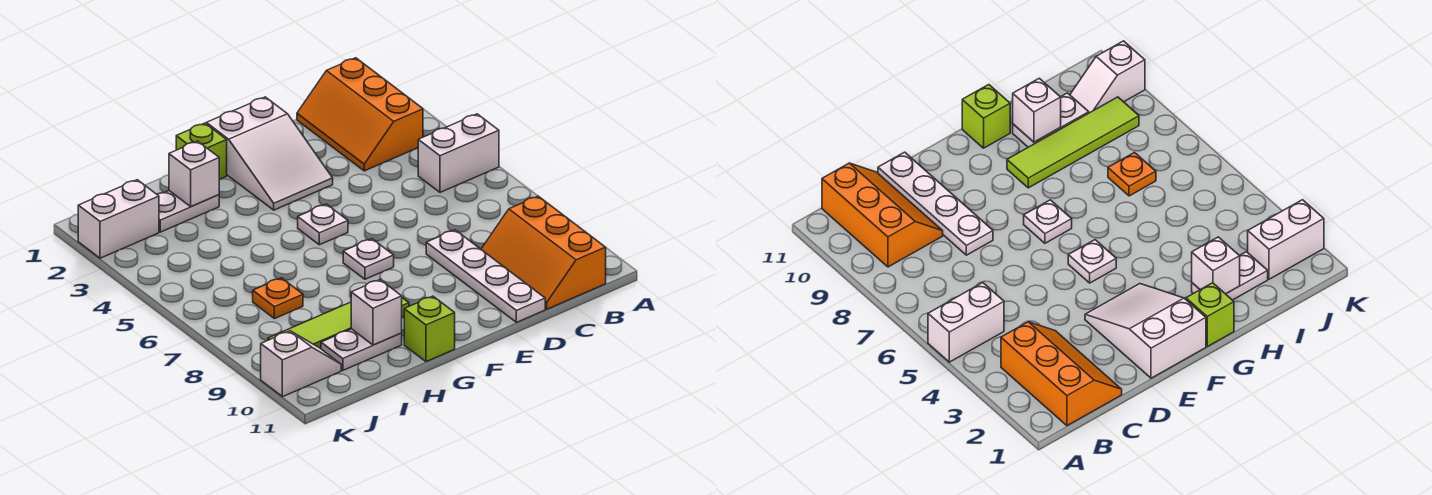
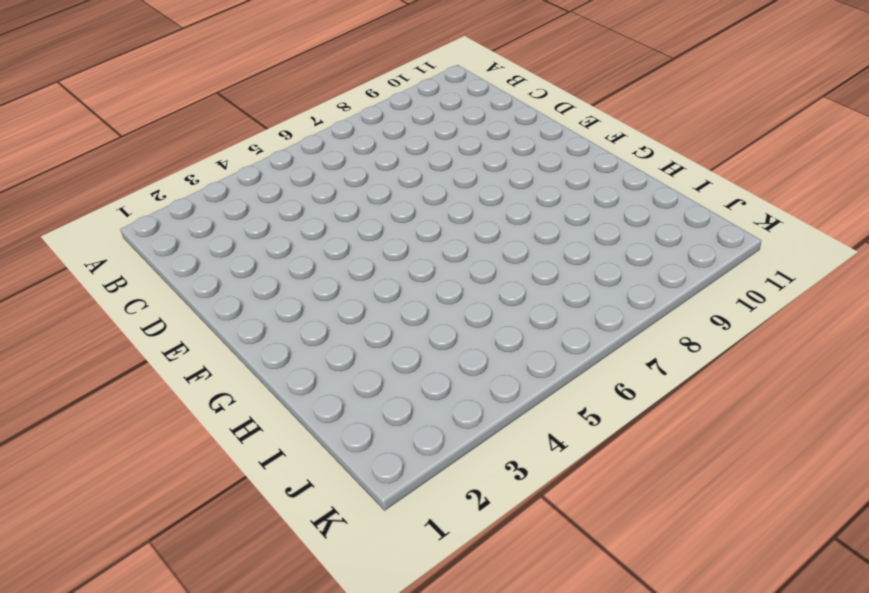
none -> white brick A5:B5 level 1
none -> orange slope B1:C3 level 1 top B
none -> orange slope B9:C11 level 1 top B

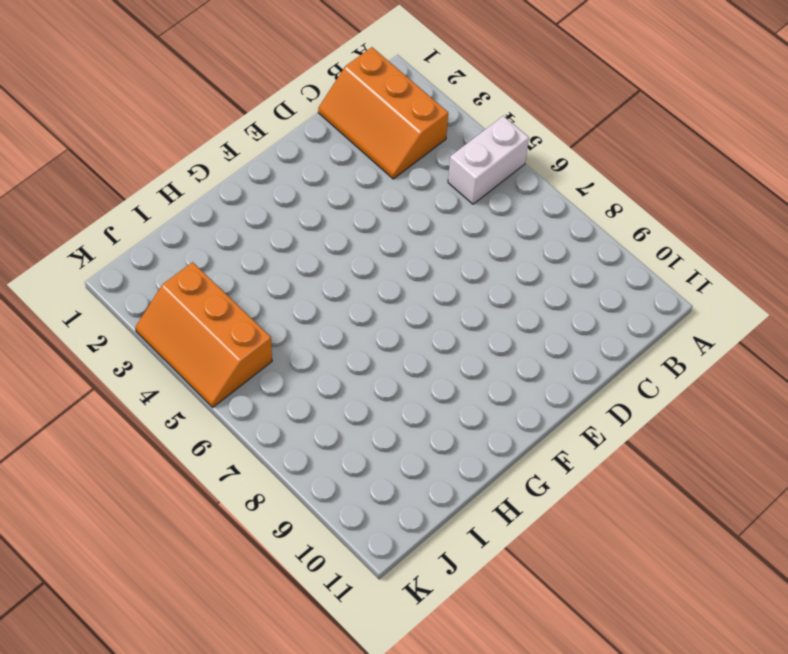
orange slope J3:K5 level 1 top J -> orange slope B9:C11 level 1 top B
none -> white plate D8:D11 level 1
none -> white slope E1:F3 level 1 top 1
none -> white plate F5 level 1

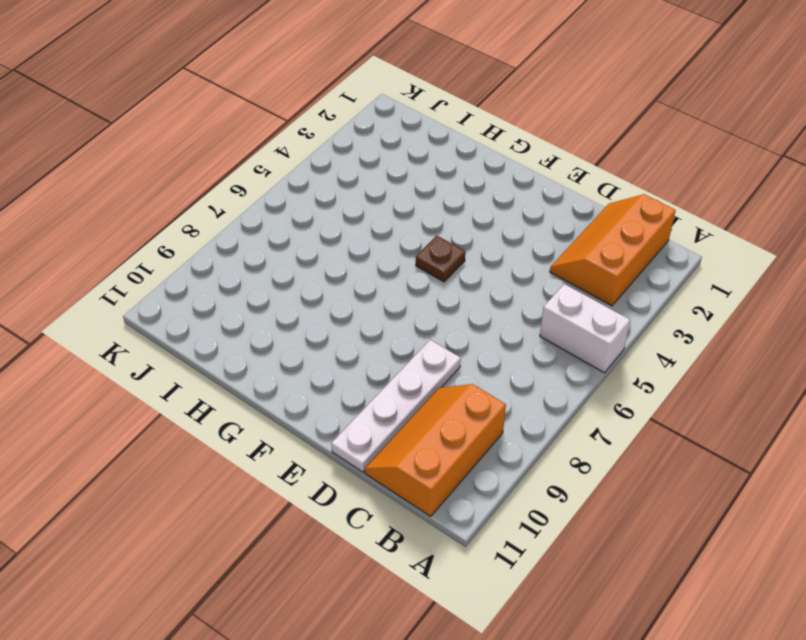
brown plate F5 level 1 -> white plate F5 level 1
none -> white slope E1:F3 level 1 top 1
none -> white plate F7 level 1
none -> lime brick G1 level 1

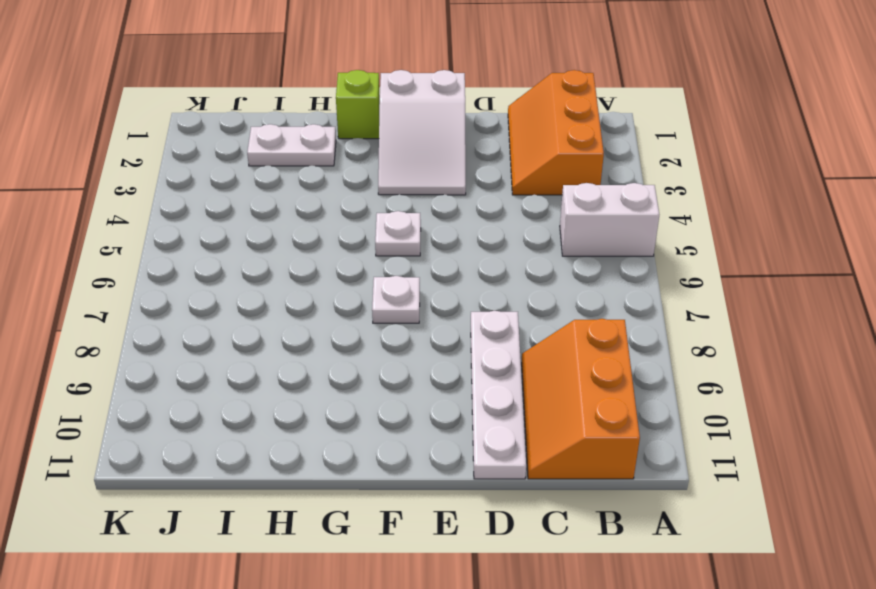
none -> lime tile G9:J9 level 1
none -> lime brick G11 level 1
none -> white plate H10:I10 level 1

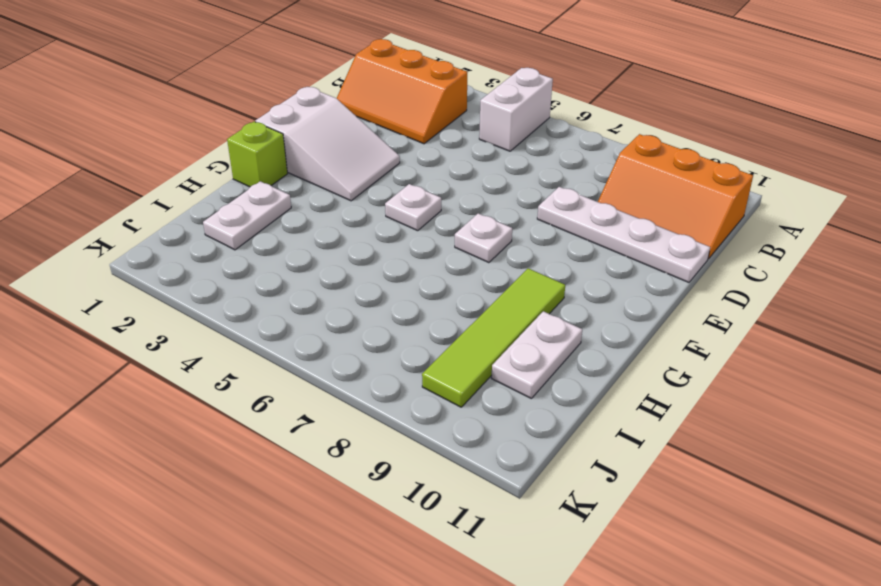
none -> lime brick G11 level 1
none -> orange plate I7 level 1
none -> white brick J2:K2 level 1

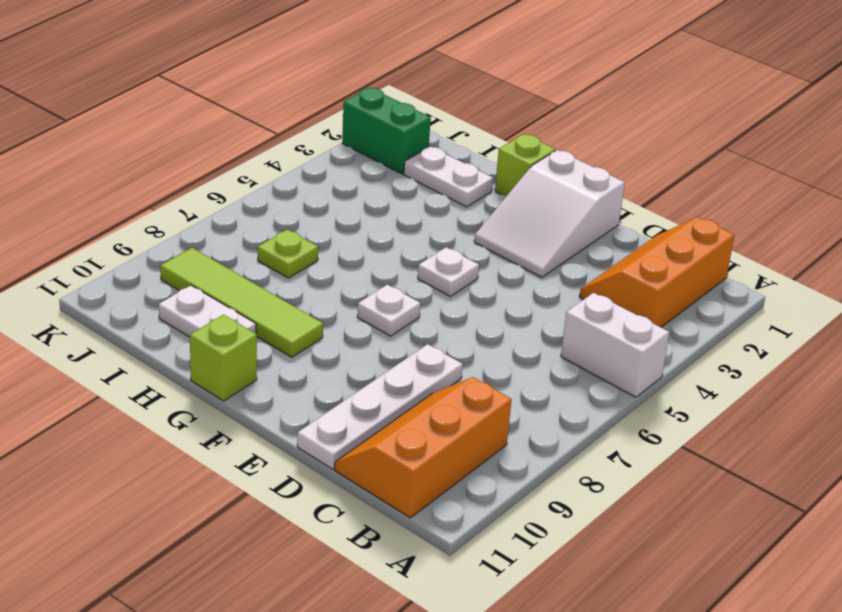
lime plate I7 level 1 -> orange plate I7 level 1
green brick J2:K2 level 1 -> white brick J2:K2 level 1
none -> white slope J10:K10 level 1 top K
none -> white brick H2 level 2
none -> white brick H10 level 2

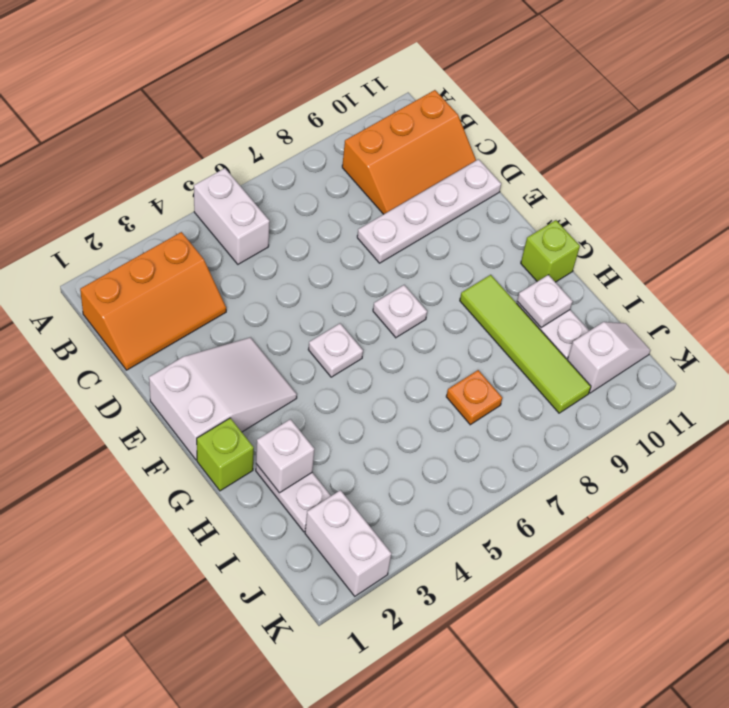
white plate H10 level 2 -> white brick H10 level 2
white slope J10:J11 level 1 top 10 -> white slope J10:K10 level 1 top K

